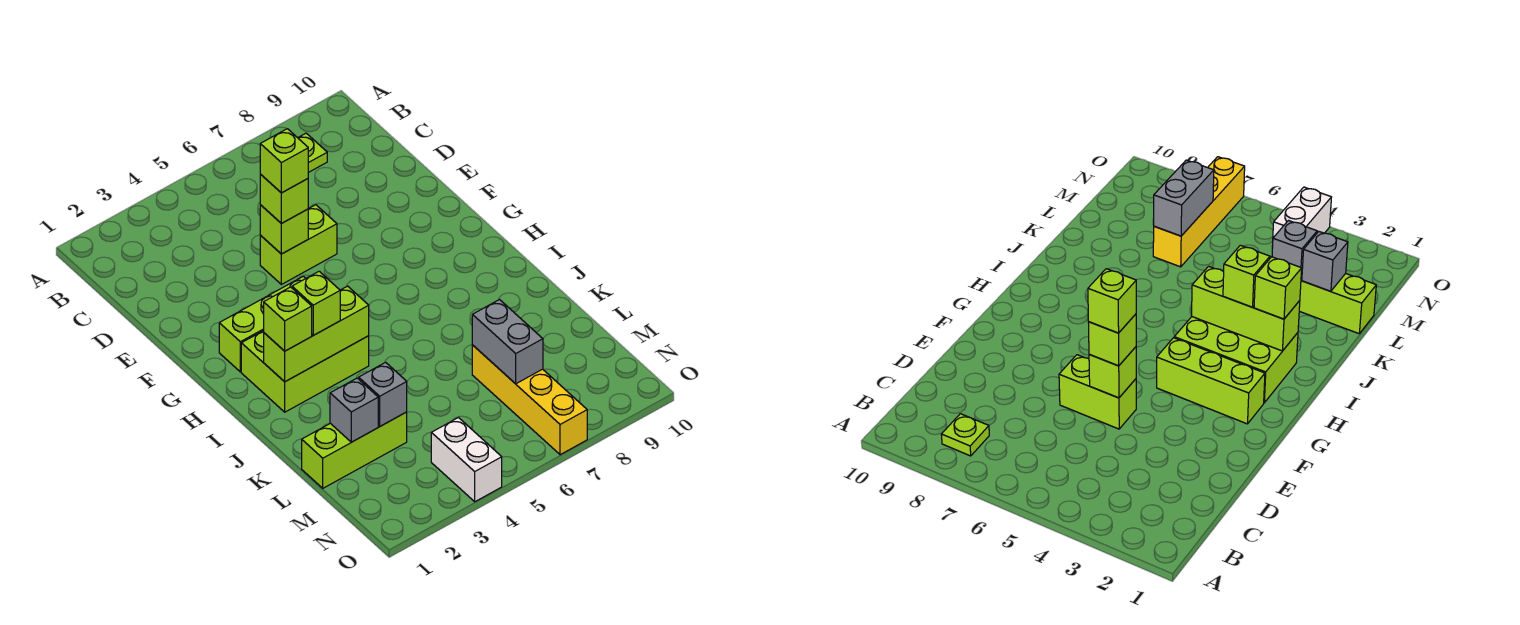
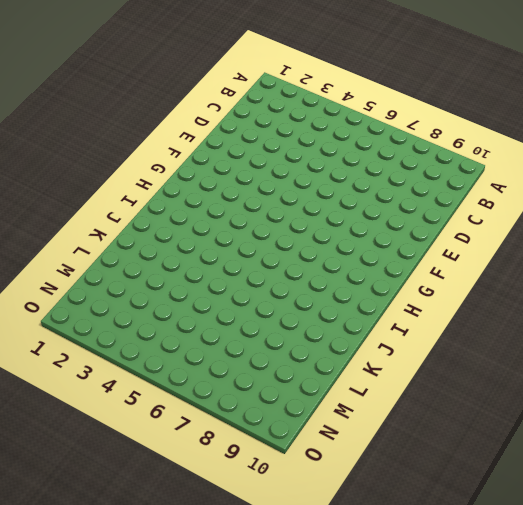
none -> lime plate B8 level 1
none -> lime brick E5:E6 level 1
none -> lime brick G2:G4 level 1

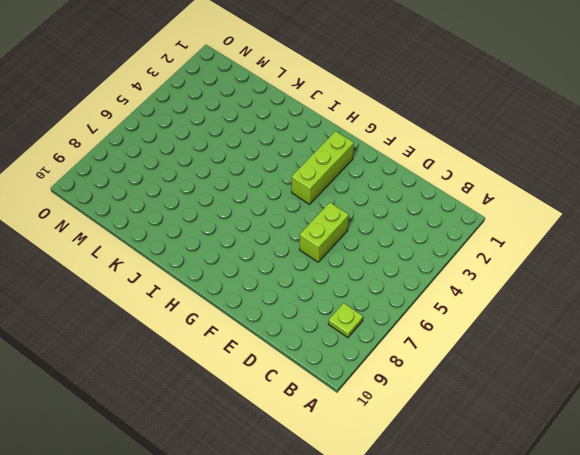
none -> lime brick H2:I4 level 1
none -> lime brick L1:L3 level 1
none -> yellow brick L7:O7 level 1

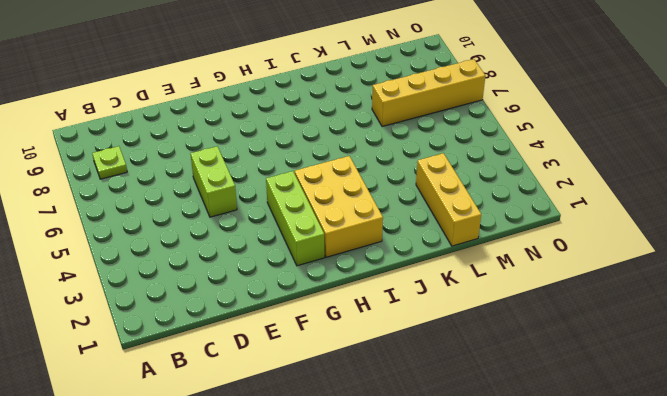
yellow brick H2:I4 level 1 -> lime brick H2:I4 level 1
yellow brick L1:L3 level 1 -> lime brick L1:L3 level 1
none -> white brick N4:O4 level 1
none -> lime brick E5 level 2
none -> lime brick I2:I4 level 2

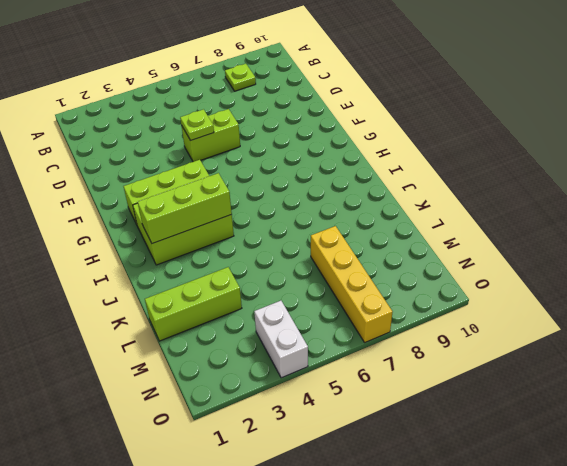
lime plate E5 level 2 -> lime brick E5 level 2
none -> grey brick L2 level 2
none -> grey brick L3 level 2
none -> grey brick L7:M7 level 2

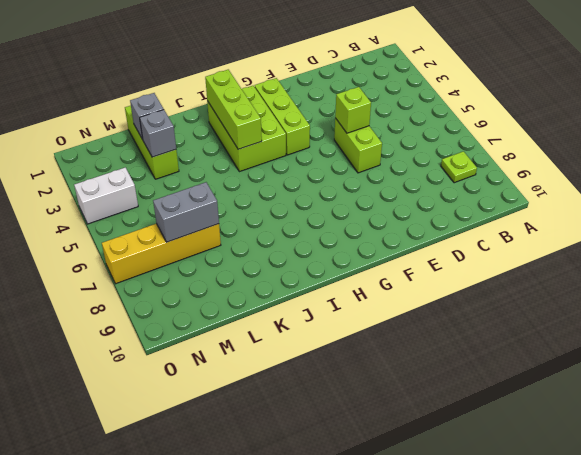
none -> lime brick E5 level 3
none -> lime brick I2 level 3
none -> lime brick I3 level 3

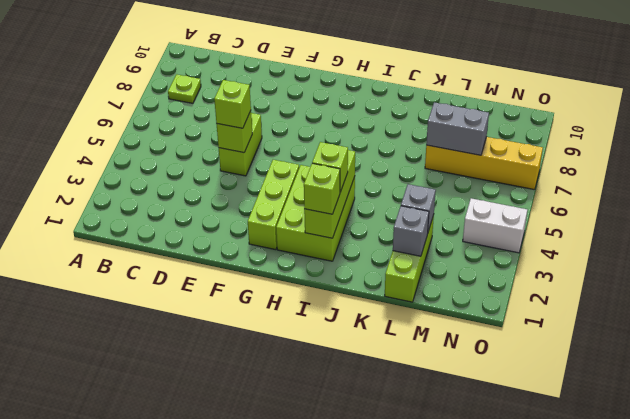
none -> lime brick E5 level 4

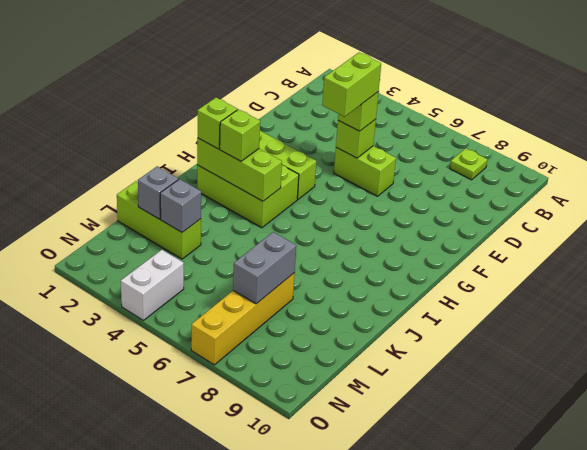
lime brick E5:F5 level 4 -> lime brick E5 level 4

